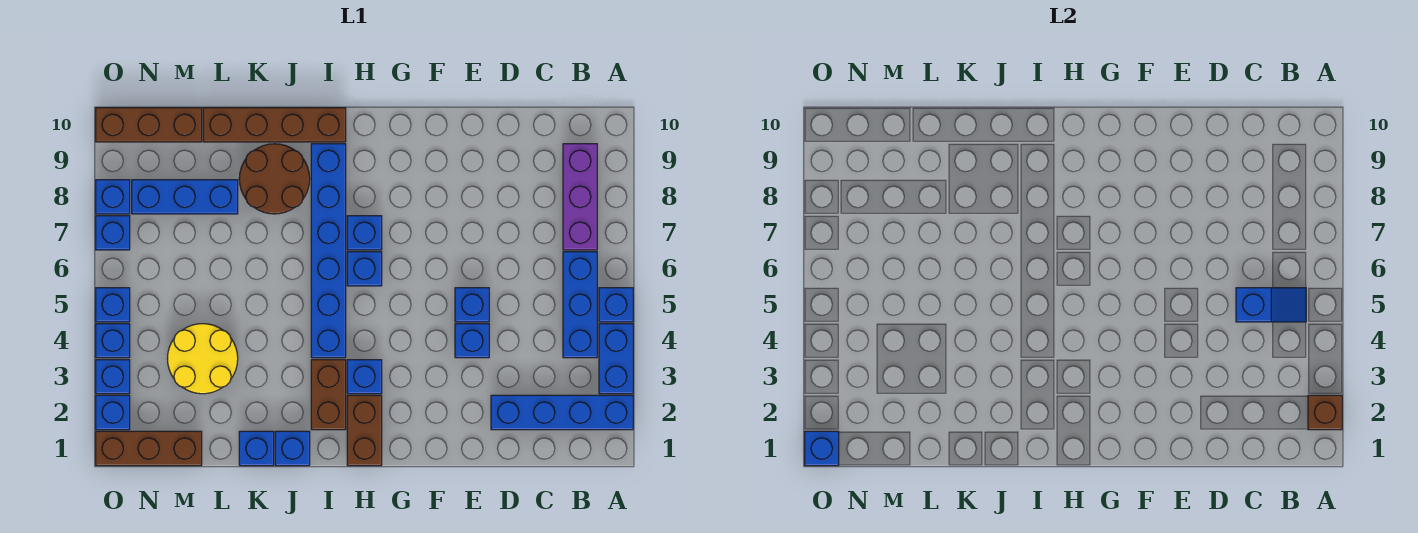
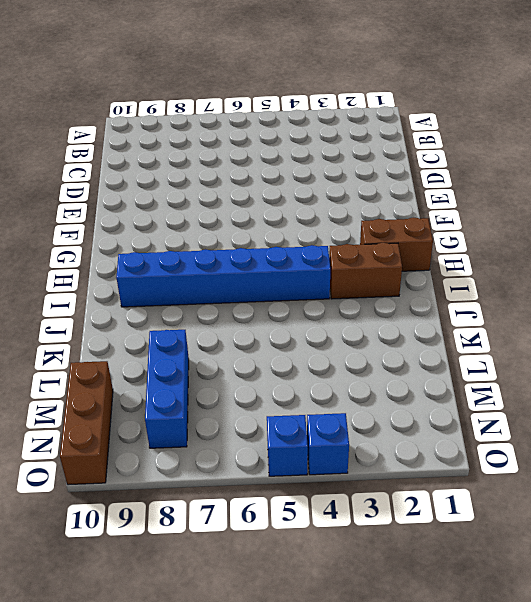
none -> blue brick A2:D2 level 1
none -> blue brick A3:A4 level 1
none -> blue brick A5 level 1
none -> blue brick B4:B6 level 1

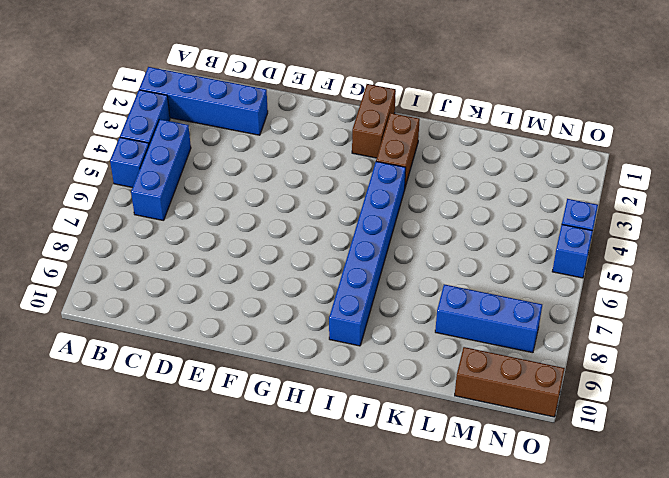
none -> purple brick B7:B9 level 1
none -> blue brick E4 level 1
none -> blue brick E5 level 1
none -> blue brick H3 level 1

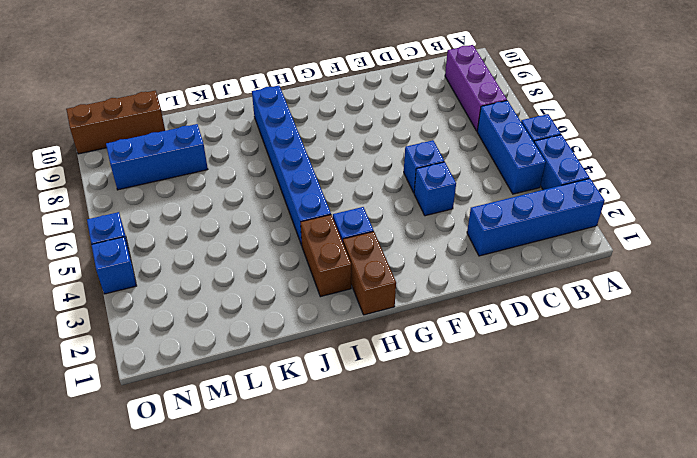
none -> blue brick H6 level 1
none -> blue brick H7 level 1
none -> brown brick I10:L10 level 1
none -> blue brick J1 level 1

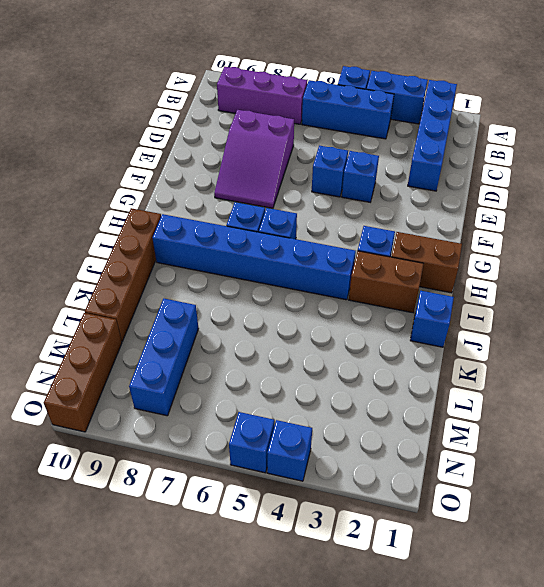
purple slope D7:F8 level 1 top D -> none
none -> brown round brick J8:K9 level 1
none -> blue brick K1 level 1
none -> yellow round brick L3:M4 level 1
none -> brown brick M1:O1 level 1

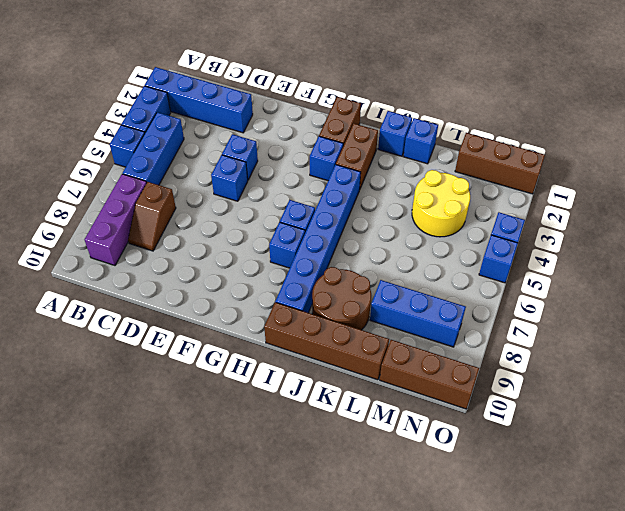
brown slope C7:C8 level 1 top 7 -> none
none -> blue brick O2 level 1
none -> blue brick O3 level 1
none -> blue brick O7 level 1
none -> blue brick O8 level 1

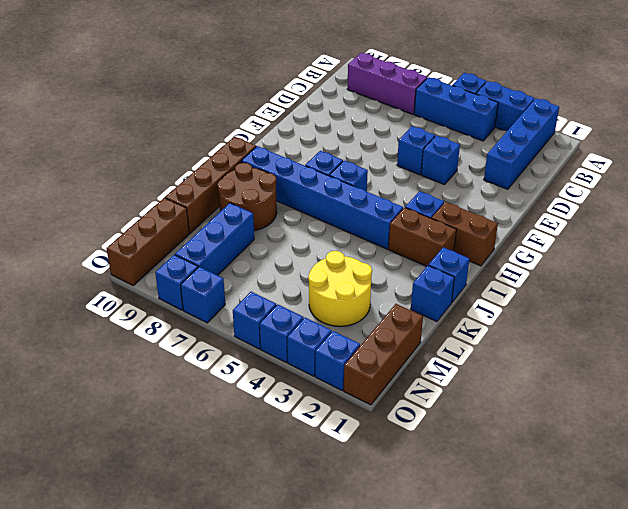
none -> brown brick A2 level 2
none -> blue slope B5:C5 level 2 top C
none -> blue brick O1 level 2

